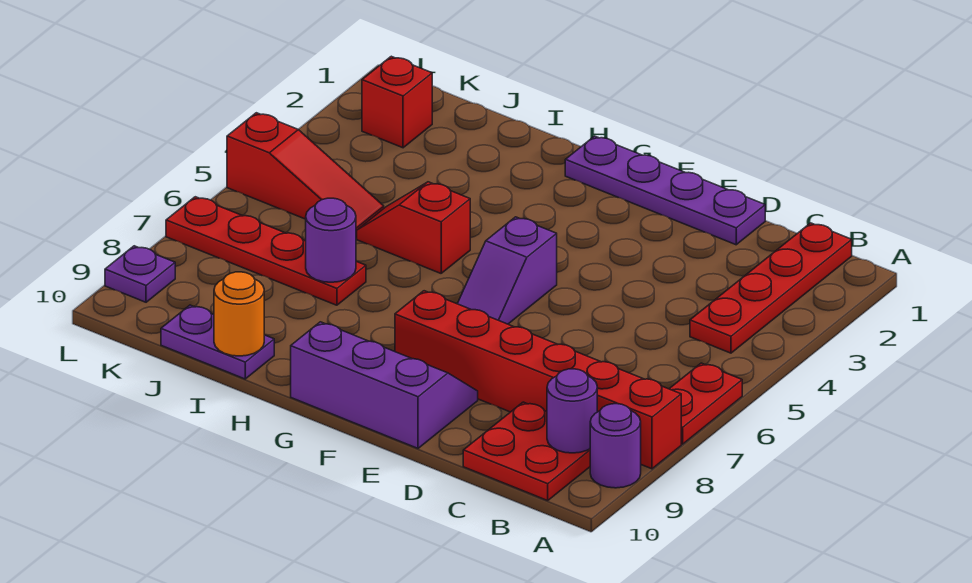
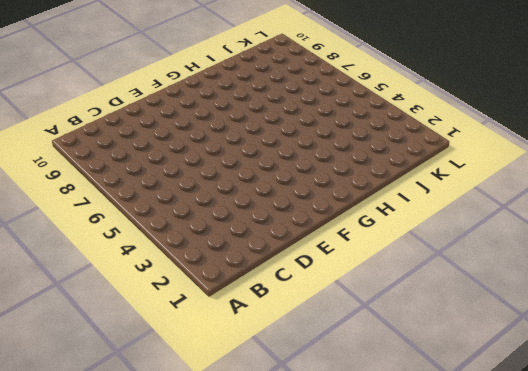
none -> red plate A6:A7 level 1
none -> red brick A8:F8 level 1
none -> purple round brick A9 level 1

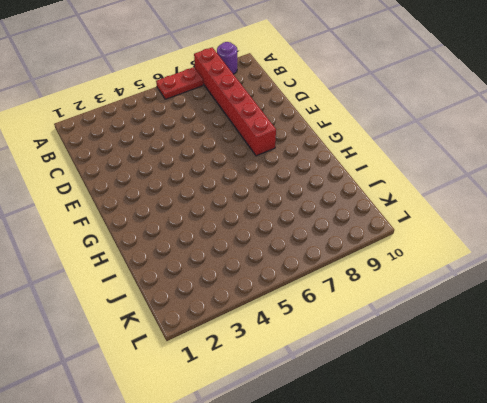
none -> red plate B1:B4 level 1
none -> red plate B9:C10 level 1
none -> purple plate D1:G1 level 1

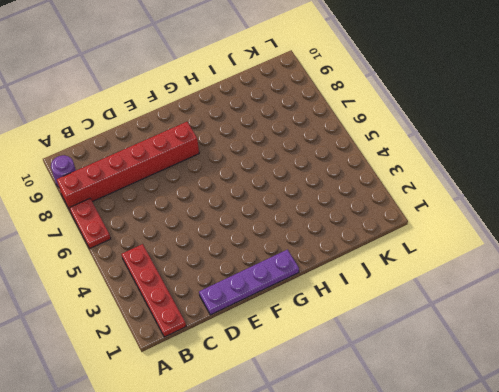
none -> red plate B9:C10 level 1
none -> purple slope E9:G10 level 1 top 10
none -> purple slope F5:F6 level 1 top 5

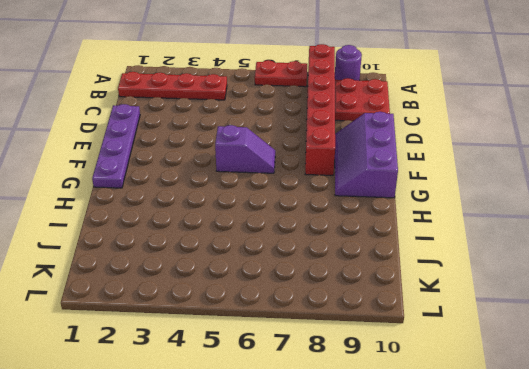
none -> red slope H5:I5 level 1 top H
none -> red plate I7:L7 level 1
none -> purple plate I10:J10 level 1

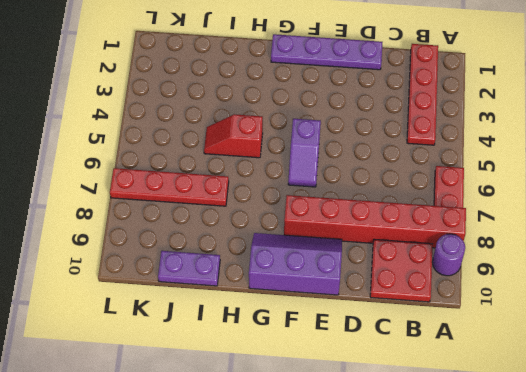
none -> red slope J5:L5 level 1 top L
none -> red brick K2 level 1
none -> purple plate L9 level 1

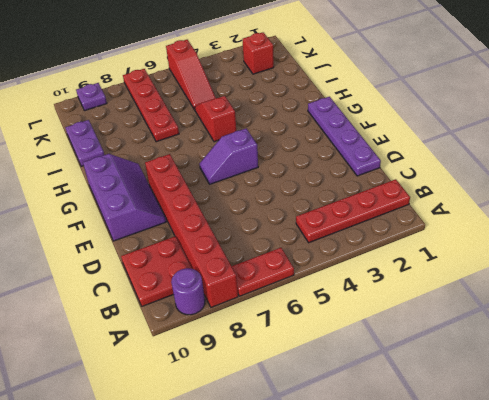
none -> purple round brick B9 level 2
none -> purple round brick I7 level 2
none -> orange round brick I10 level 2

